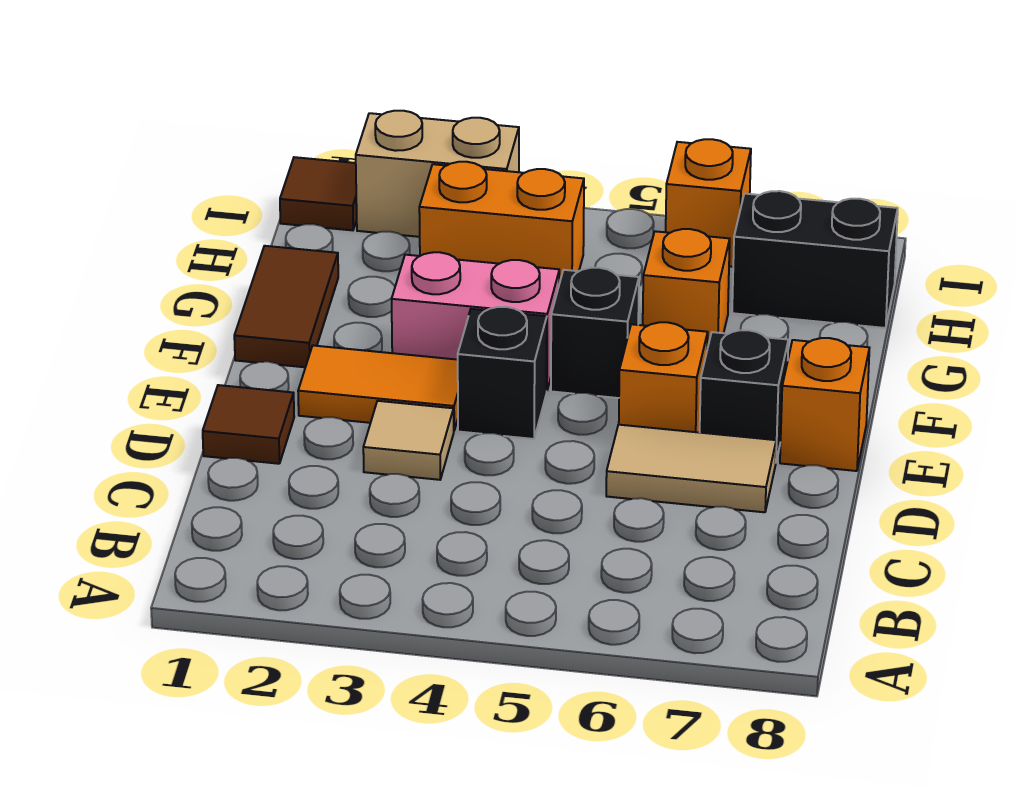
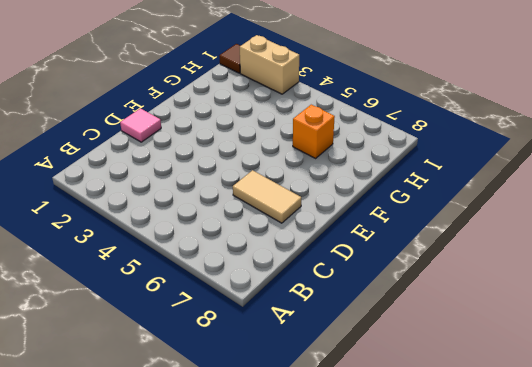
pink tile D1 level 1 -> brown tile D1 level 1
none -> tan tile D3 level 1
none -> orange tile E2:E3 level 1
none -> black brick E4 level 1

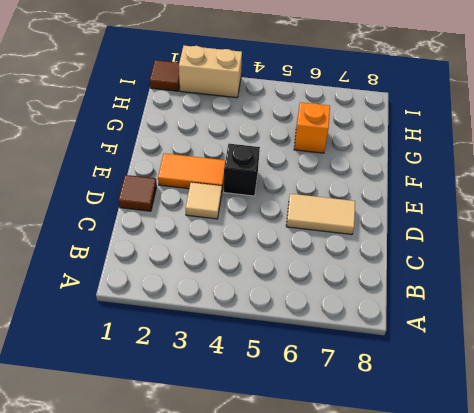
none -> orange brick E6 level 1
none -> black brick E7 level 1
none -> orange brick E8 level 1

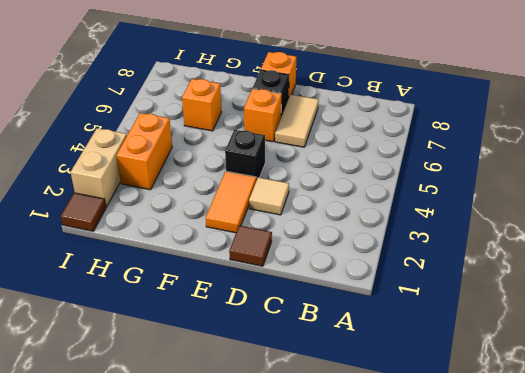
none -> brown tile F1:G1 level 1
none -> pink brick F3:F4 level 1
none -> black brick F5 level 1

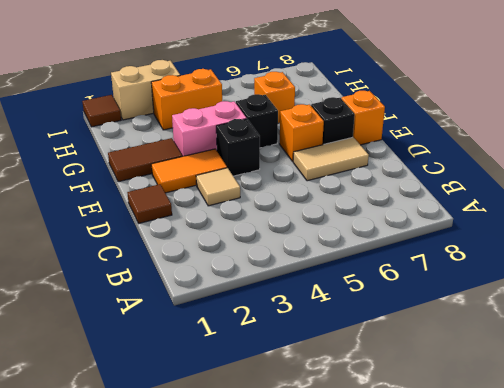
brown tile F1:F2 level 1 -> brown tile F1:G1 level 1
none -> black brick H7:H8 level 1
none -> orange brick I6 level 1

